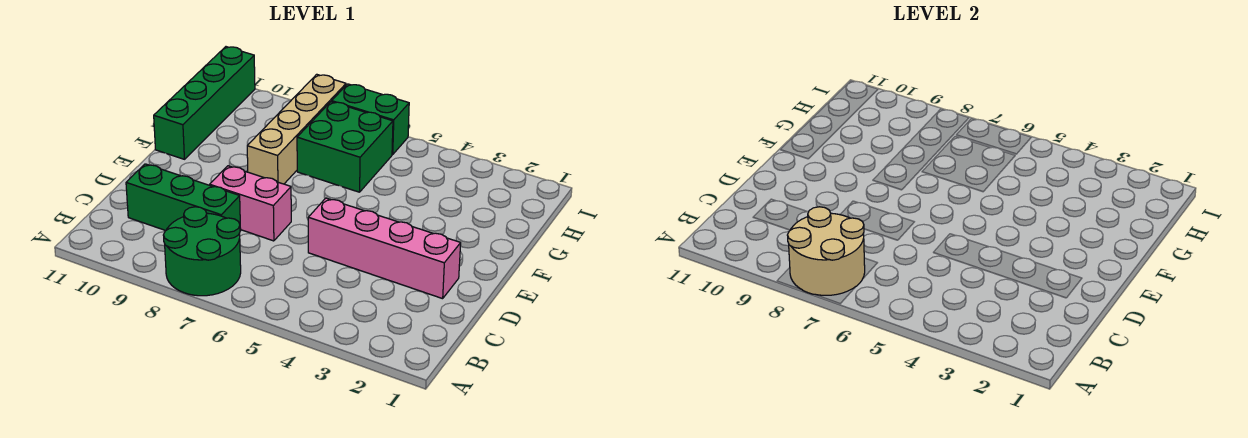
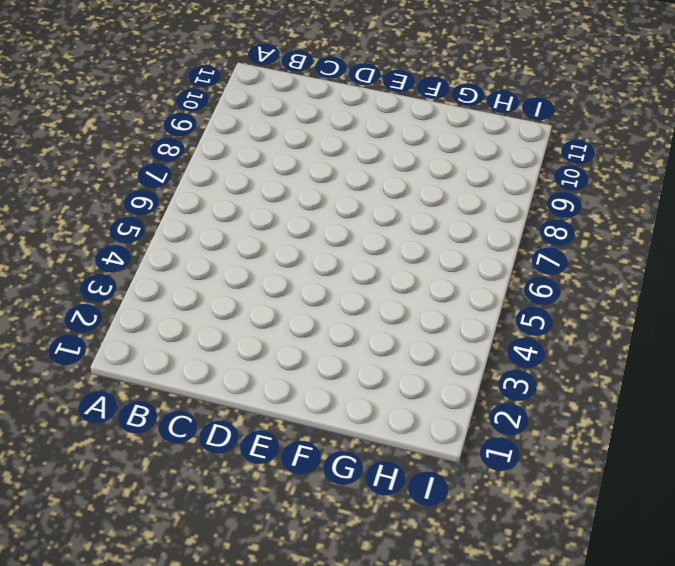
none -> green round brick A7:B8 level 1
none -> green brick C8:C10 level 1

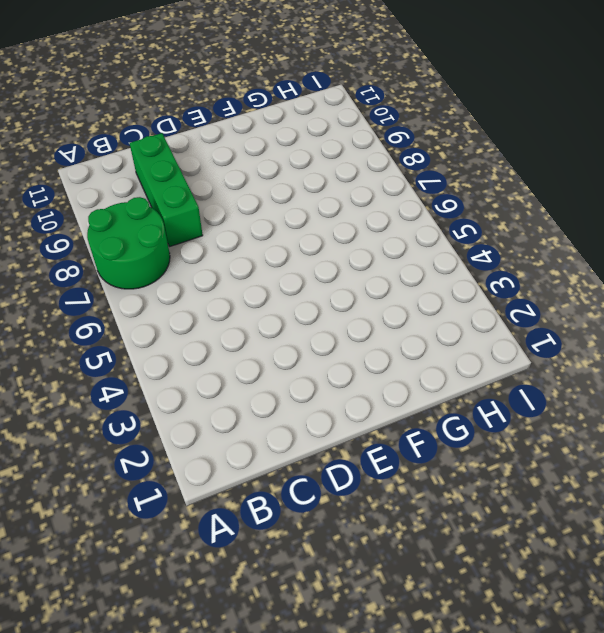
none -> pink brick D2:D5 level 1
none -> pink brick D7:D8 level 1

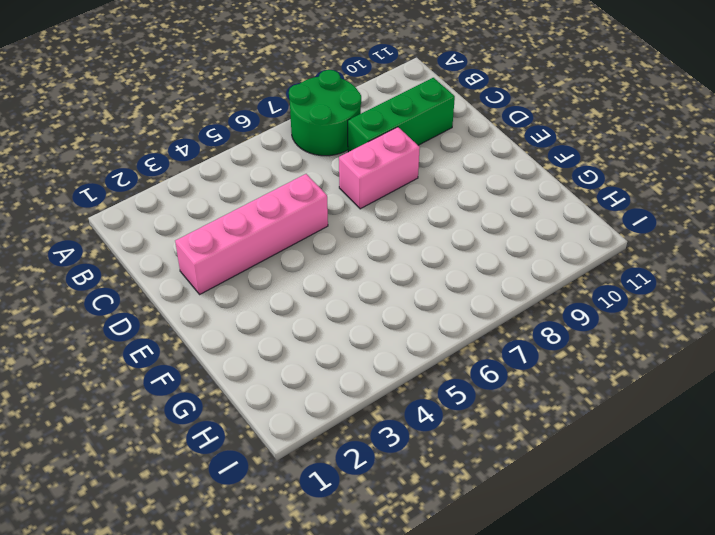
none -> tan brick F8:I8 level 1
none -> green brick F11:I11 level 1

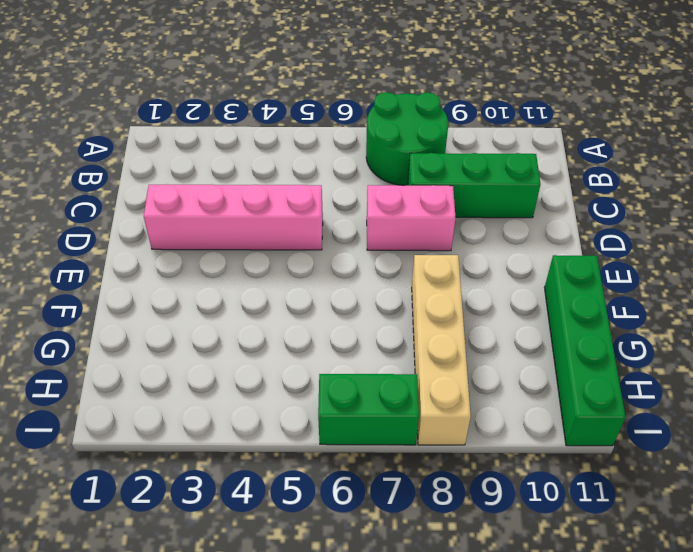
none -> green brick G6:H7 level 1
none -> tan round brick A7:B8 level 2

